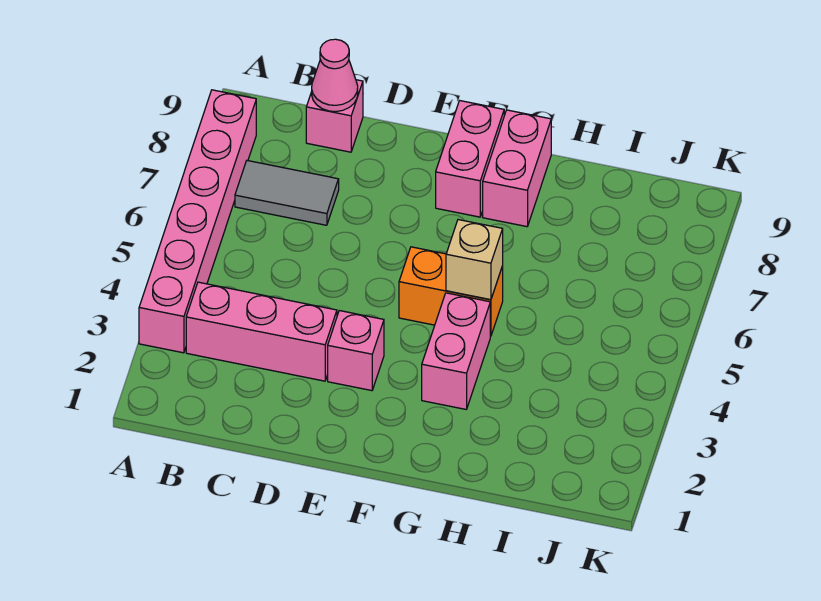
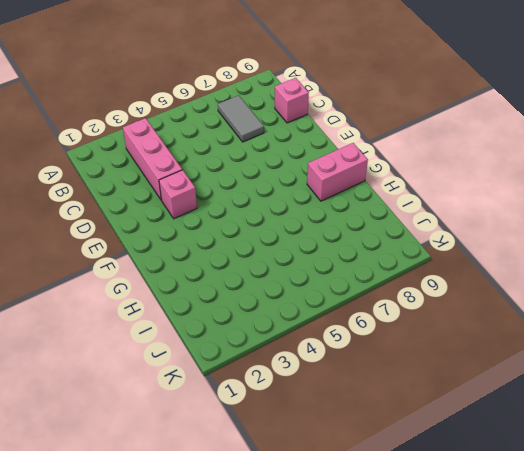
none -> pink brick A3:A8 level 1
none -> orange brick F5:G5 level 1

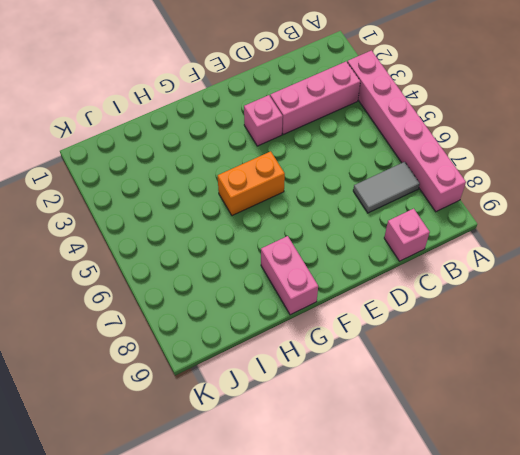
none -> pink brick F8:F9 level 1
none -> pink brick G3:G4 level 1

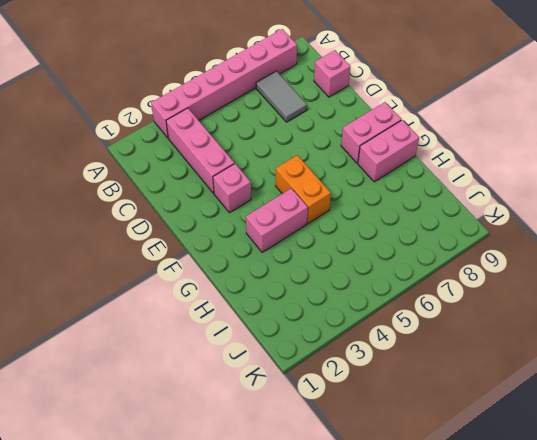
none -> pink cone C9 level 2
none -> tan brick G5 level 2

